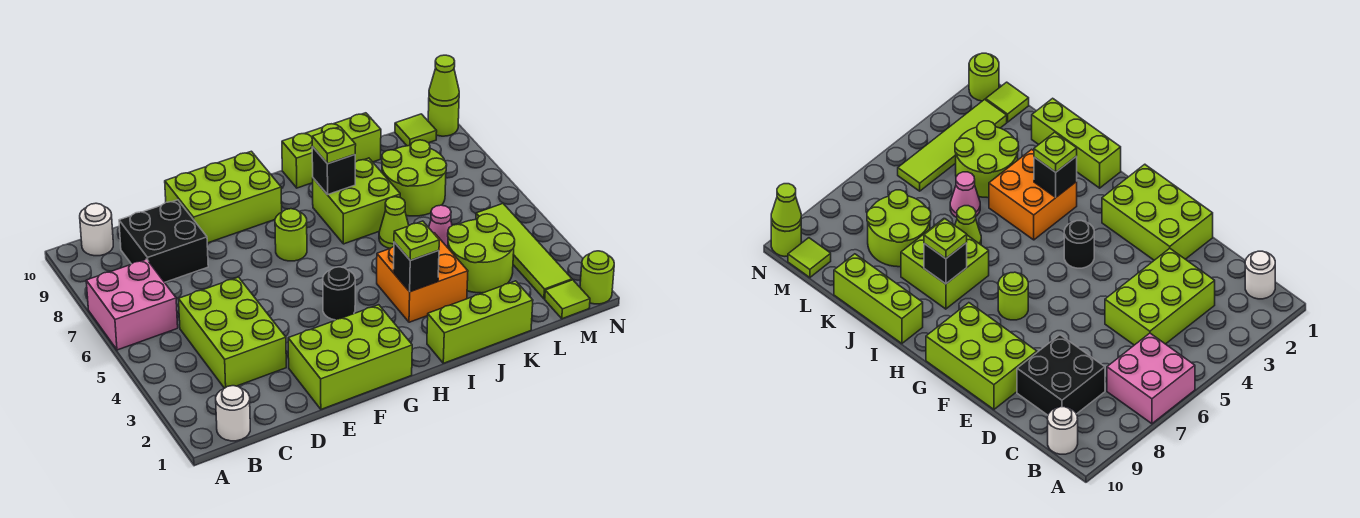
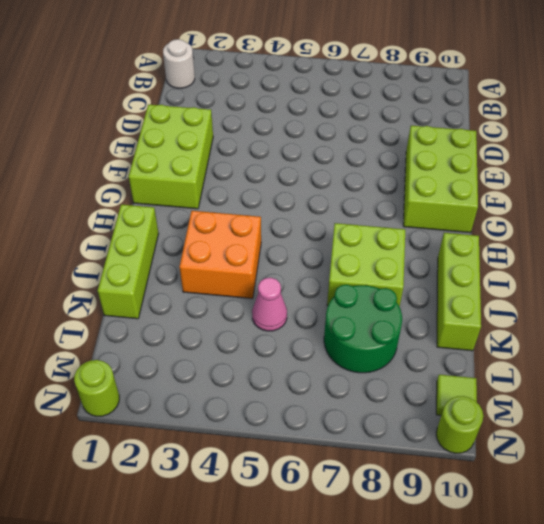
green round brick K7:L8 level 1 -> lime round brick K7:L8 level 1
none -> pink brick A6:B7 level 1
none -> white round brick B10 level 1
none -> lime brick C3:D5 level 1

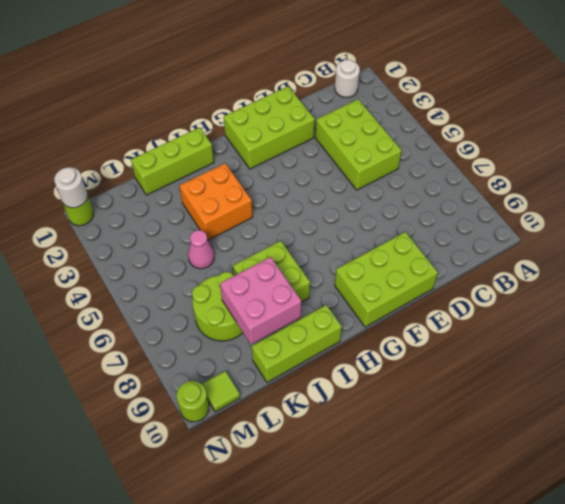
pink brick J8:K9 level 2 -> pink brick A6:B7 level 1
white round brick N1 level 2 -> white round brick B10 level 1
none -> black brick C8:D9 level 1
none -> black round brick G4 level 1
none -> lime round brick G7 level 1

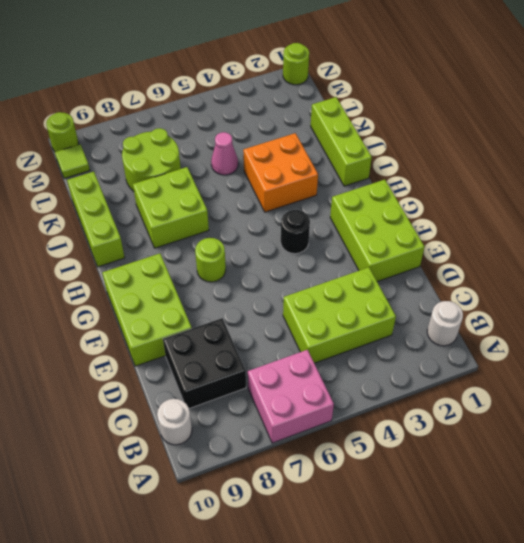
none -> lime cone J6 level 1
none -> lime round brick K3:L4 level 1
none -> lime tile M1 level 1

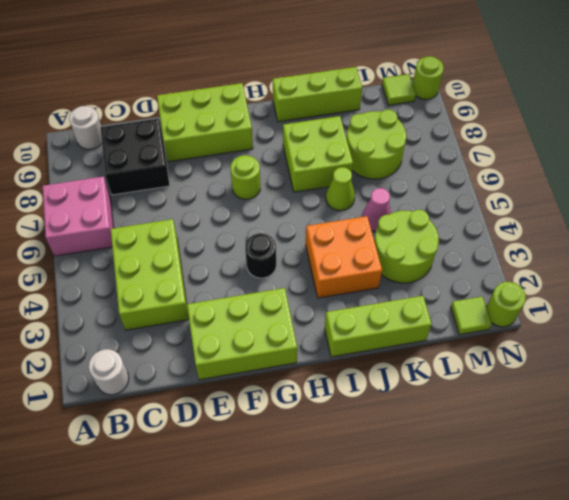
none -> lime tile M2:M5 level 1
none -> black brick I3 level 2
none -> black brick I8 level 2

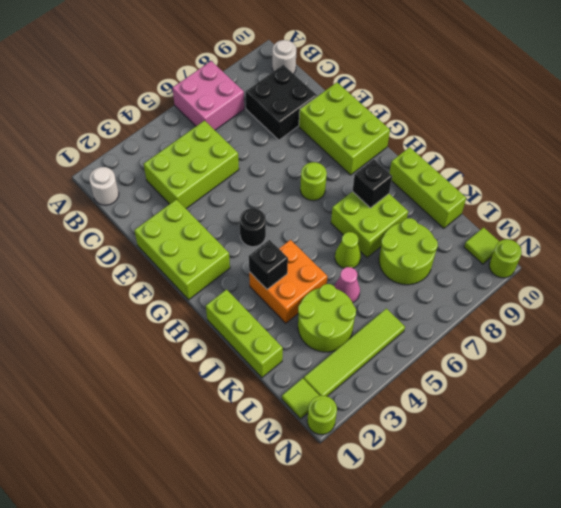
none -> lime cone N10 level 2
none -> lime plate I3 level 3
none -> lime plate I8 level 3

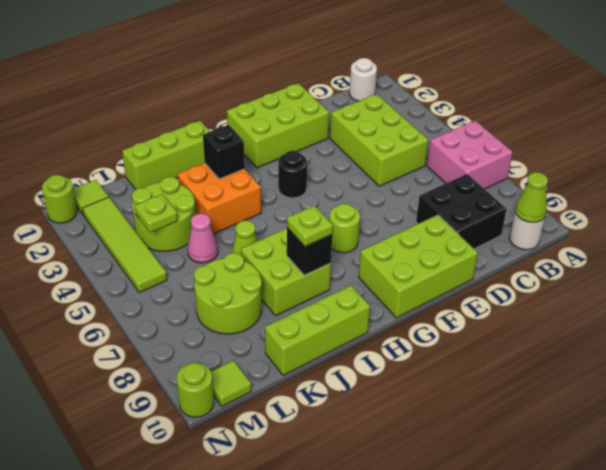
lime cone B10 level 2 -> lime cone N10 level 2
lime plate L4 level 2 -> lime plate I3 level 3

